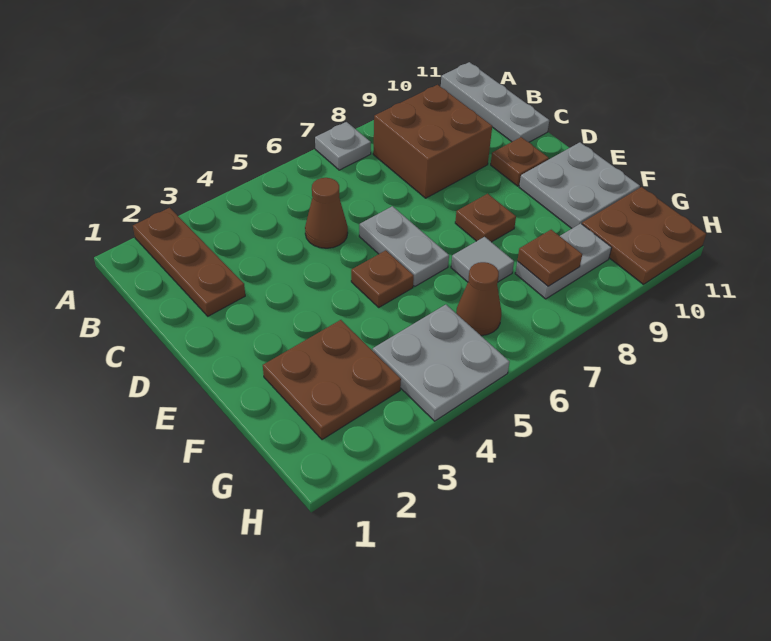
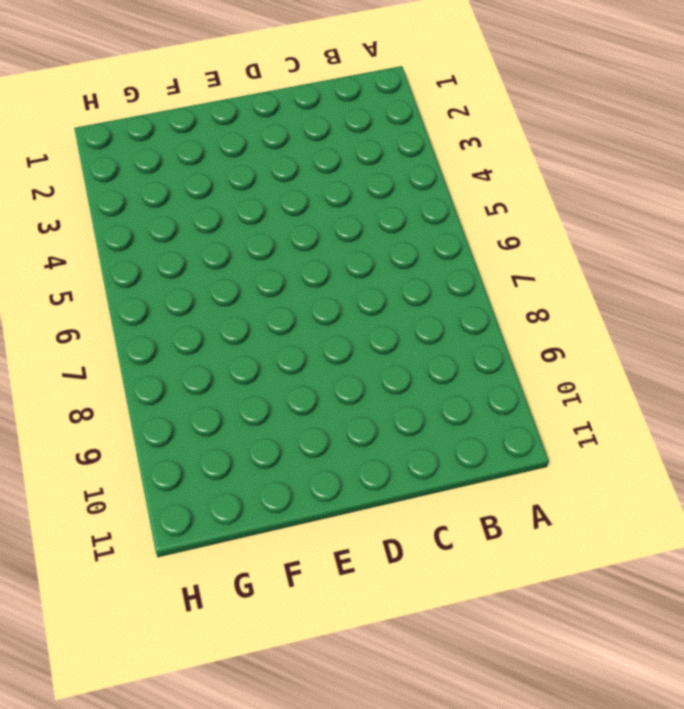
none -> brown plate A2:C2 level 1
none -> grey plate A7 level 1
none -> grey plate A11:C11 level 1

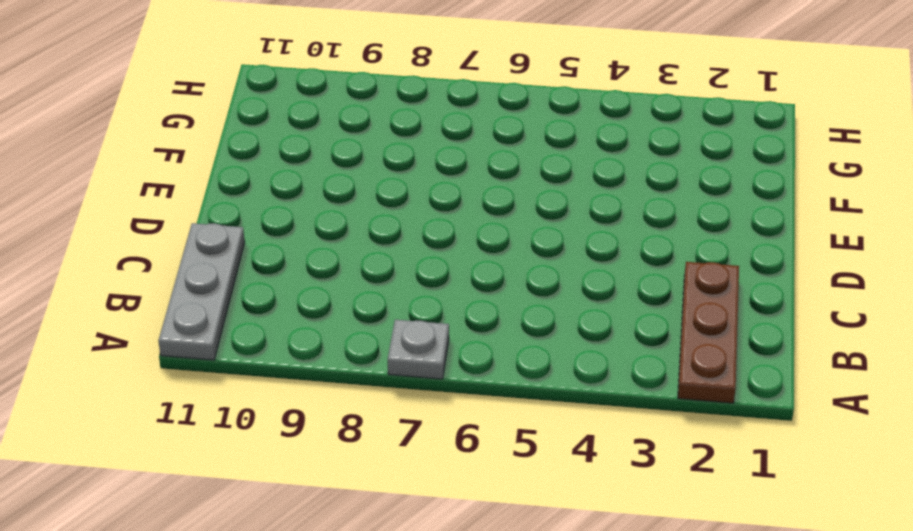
none -> brown brick B8:C9 level 1
none -> brown cone C5 level 1
none -> grey plate D6:E6 level 1

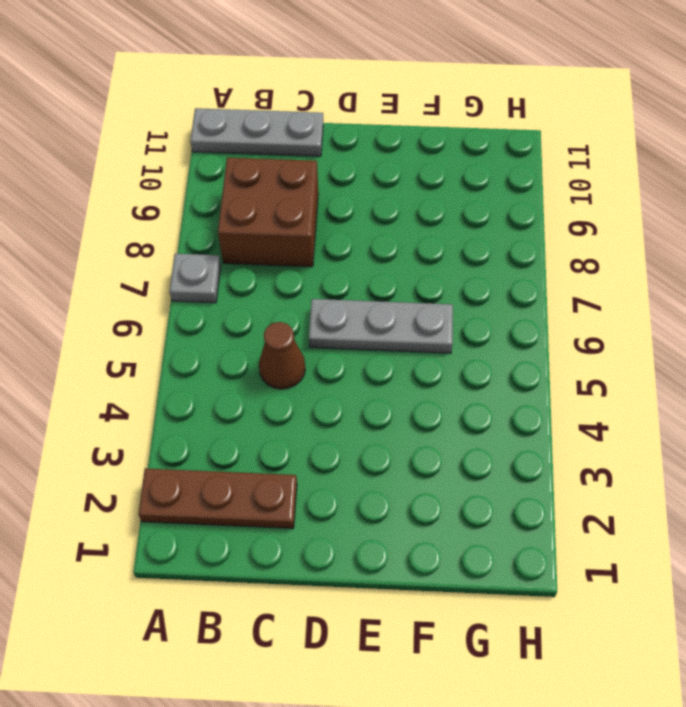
grey plate D6:F6 level 1 -> grey plate D6:E6 level 1
none -> brown plate D10 level 1
none -> brown plate E5 level 1
none -> brown plate E8 level 1

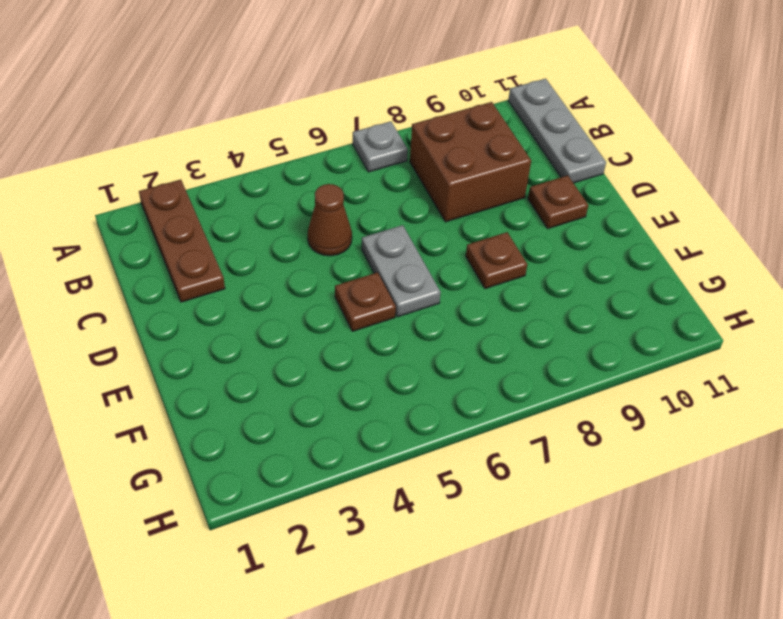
none -> grey plate E10:F11 level 1
none -> brown plate F2:G3 level 1
none -> grey tile F7 level 1

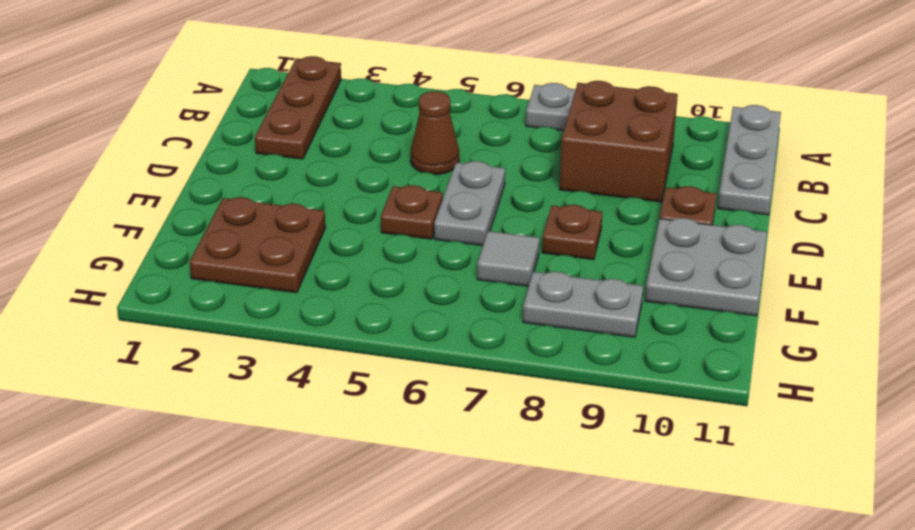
none -> grey plate G4:H5 level 1
none -> brown cone G6 level 1
none -> brown plate G10:H11 level 1

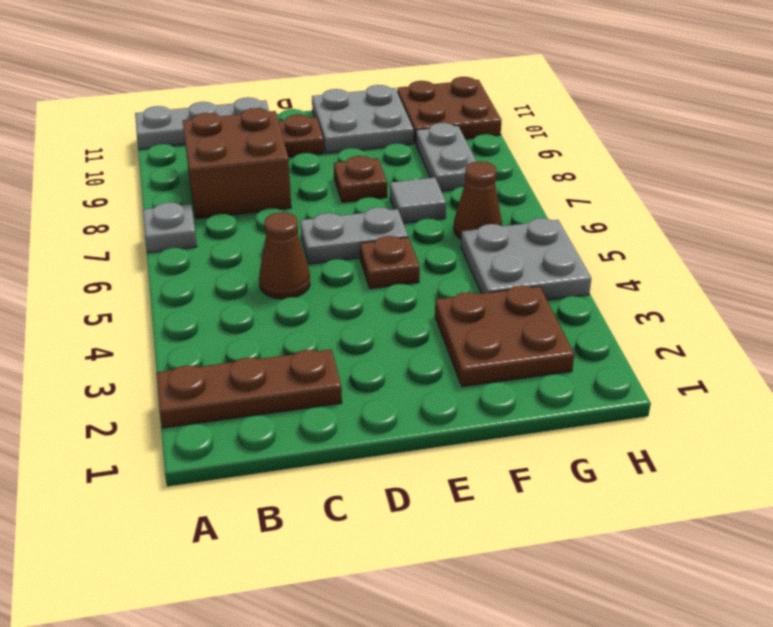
none -> brown plate G8 level 2

